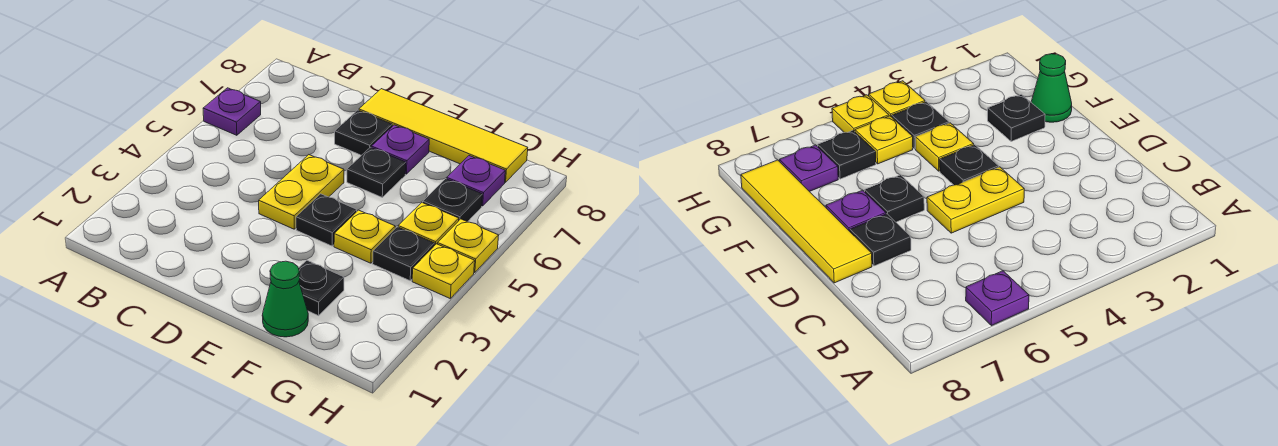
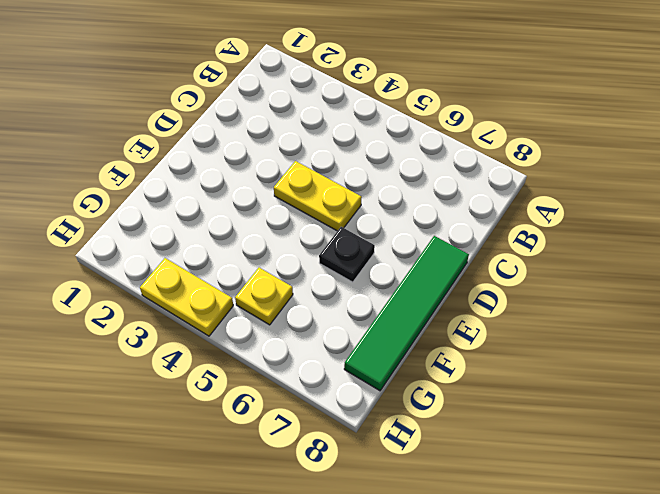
green tile D8:G8 level 1 -> yellow tile D8:G8 level 1
yellow plate H3:H4 level 1 -> yellow plate H4 level 1
none -> purple plate A6 level 1
none -> black plate D7 level 1
none -> black plate E4 level 1

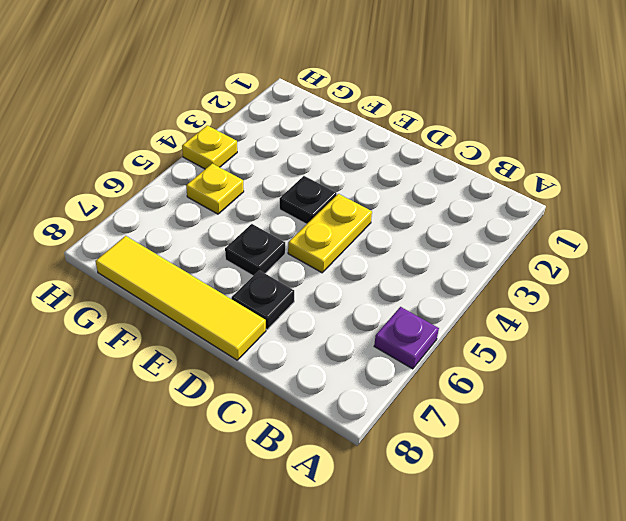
none -> purple plate E7 level 1
none -> green cone F1 level 1
none -> black plate F2 level 1

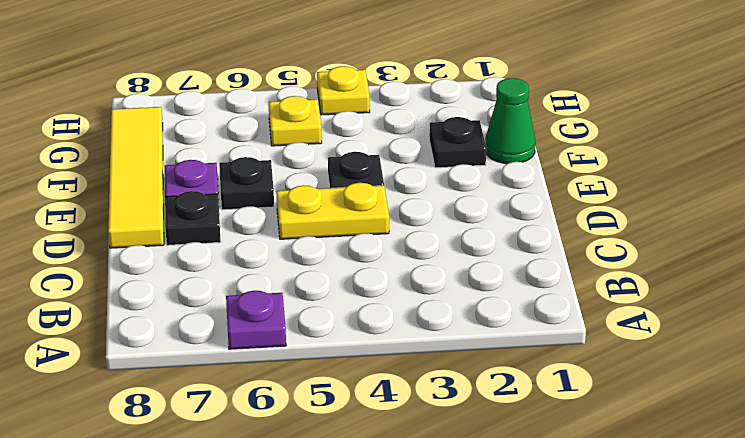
none -> yellow plate F4 level 1
none -> black plate G4 level 1
none -> black plate G6 level 1

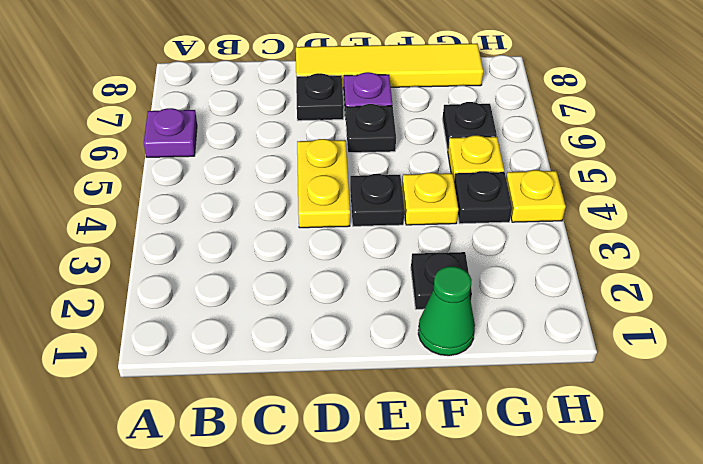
none -> purple plate G7 level 1
none -> yellow plate H5 level 1

